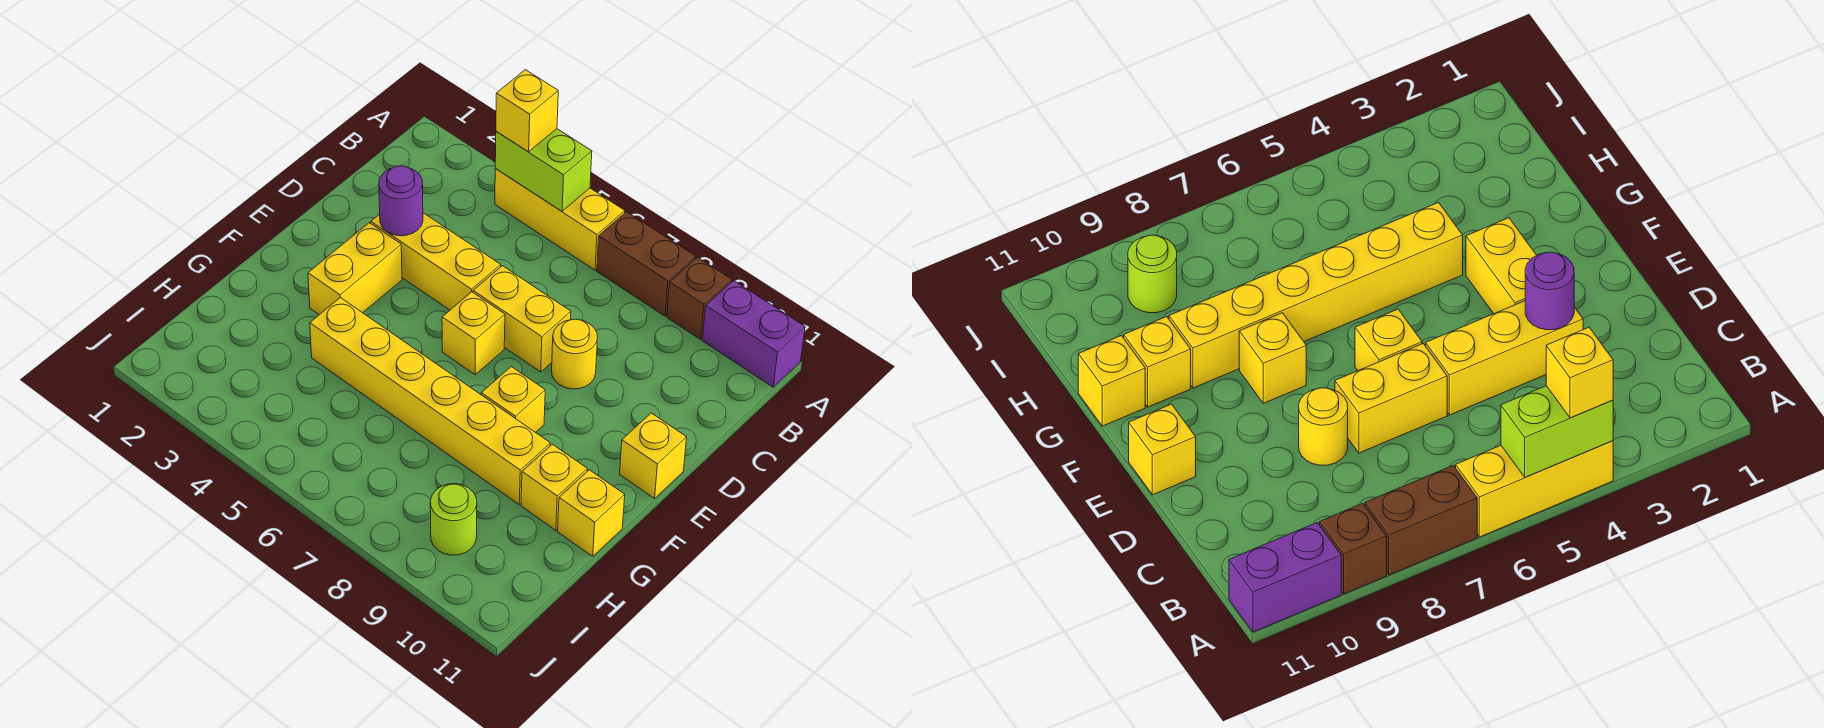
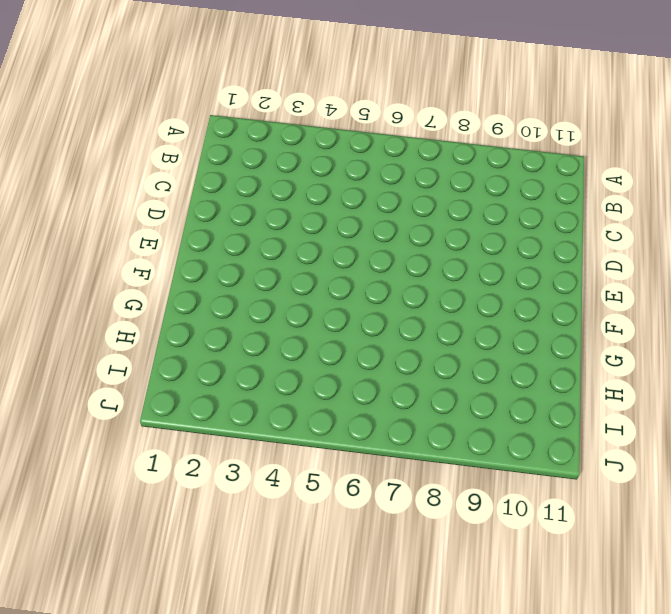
none -> yellow brick A4:A6 level 1
none -> brown brick A7:A8 level 1
none -> brown brick A9 level 1

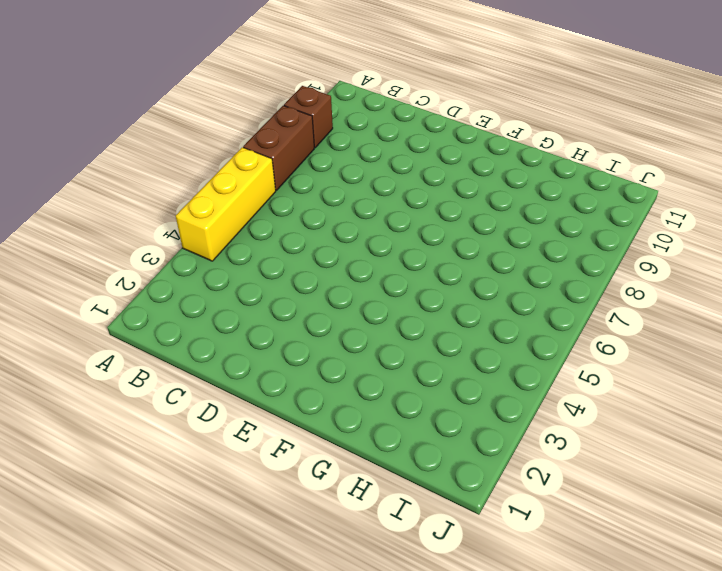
none -> purple brick A10:A11 level 1
none -> yellow brick D3:D5 level 1
none -> yellow brick D6:D7 level 1

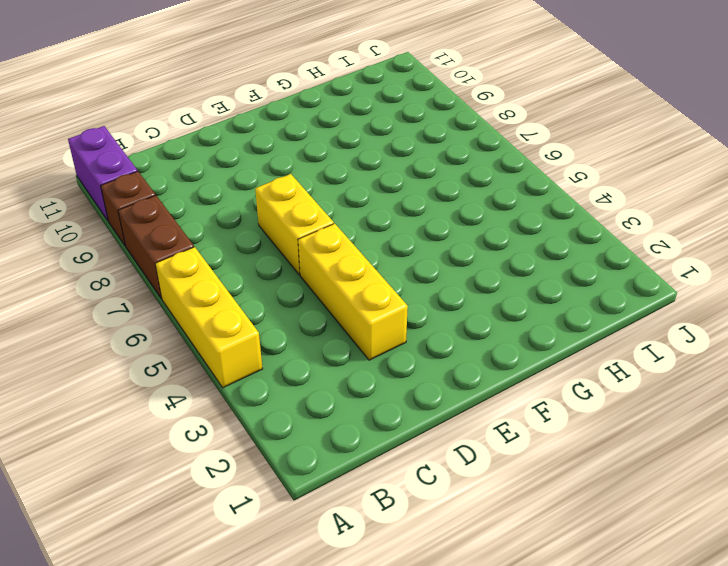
none -> yellow round brick D8 level 1
none -> yellow brick E3:F3 level 1
none -> yellow brick E6 level 1

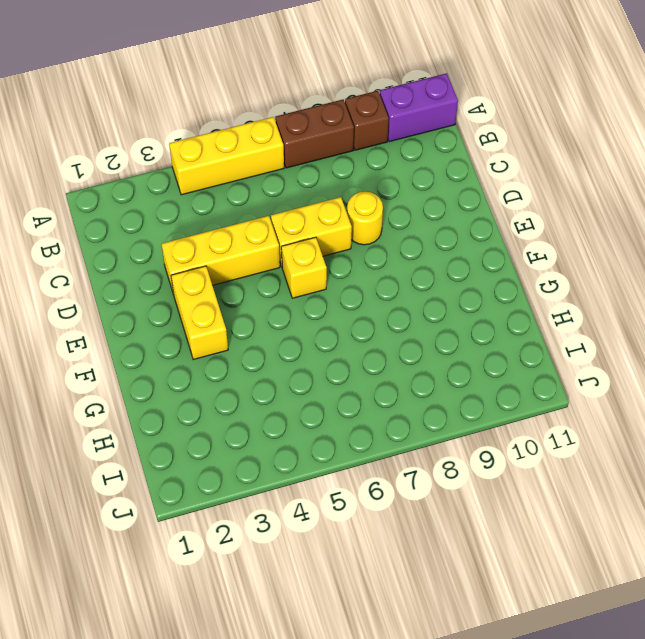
none -> yellow brick E11 level 1
none -> yellow brick F8 level 1
none -> yellow brick G4:G9 level 1

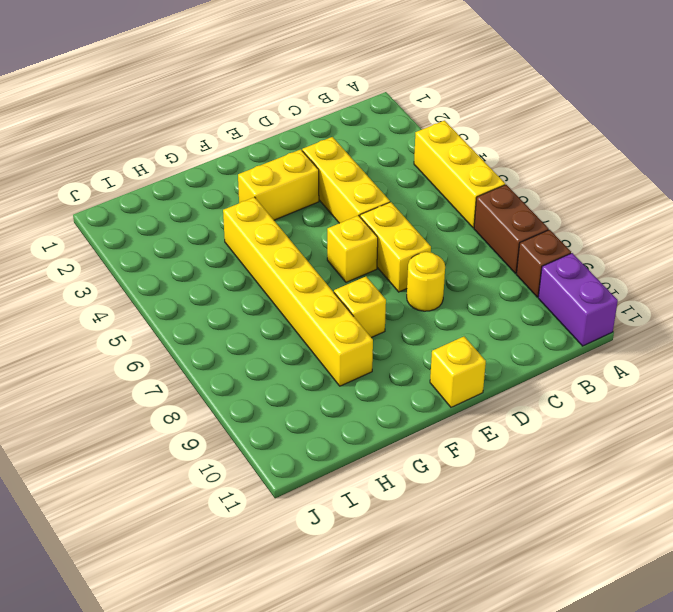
none -> yellow brick G10 level 1
none -> yellow brick G11 level 1
none -> lime round brick I9 level 1

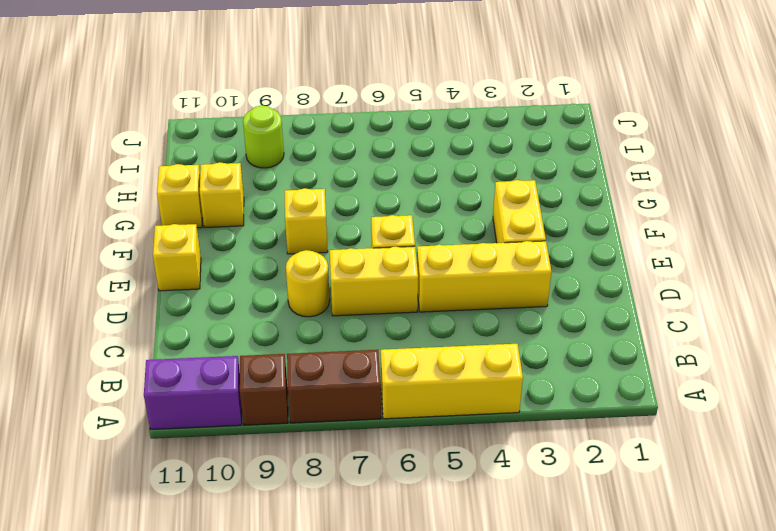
none -> yellow brick G4:G9 level 1
none -> lime brick A4:A5 level 2
none -> purple round brick D3 level 2

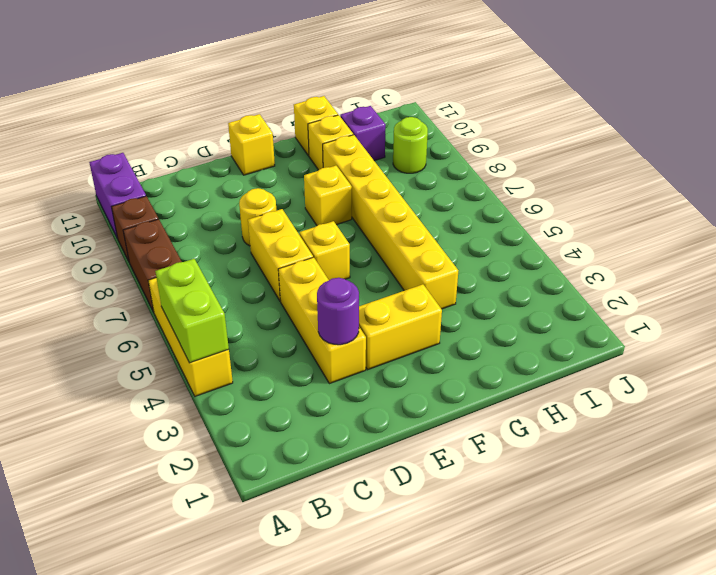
purple brick H10 level 1 -> none
none -> yellow brick A4 level 3

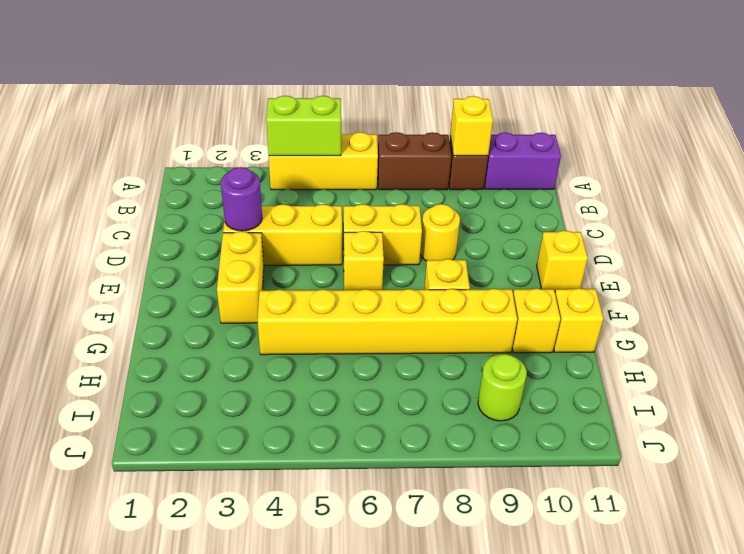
yellow brick A9 level 2 -> yellow brick A4 level 3

